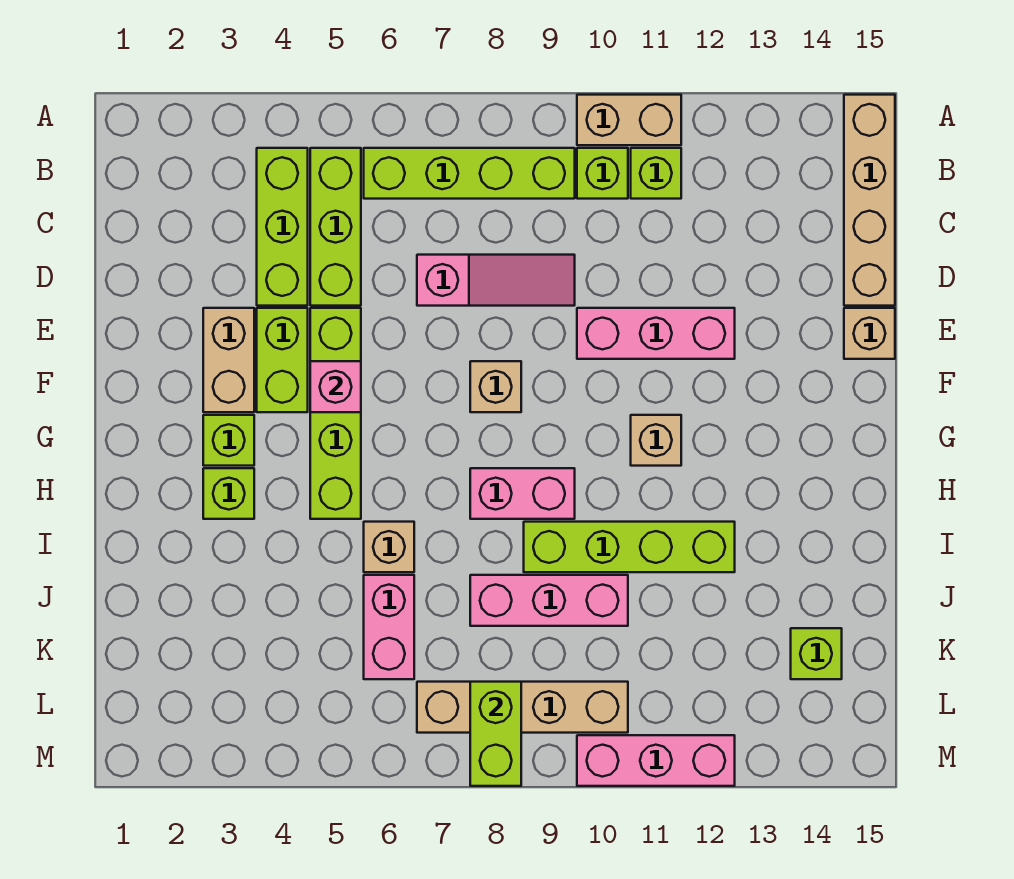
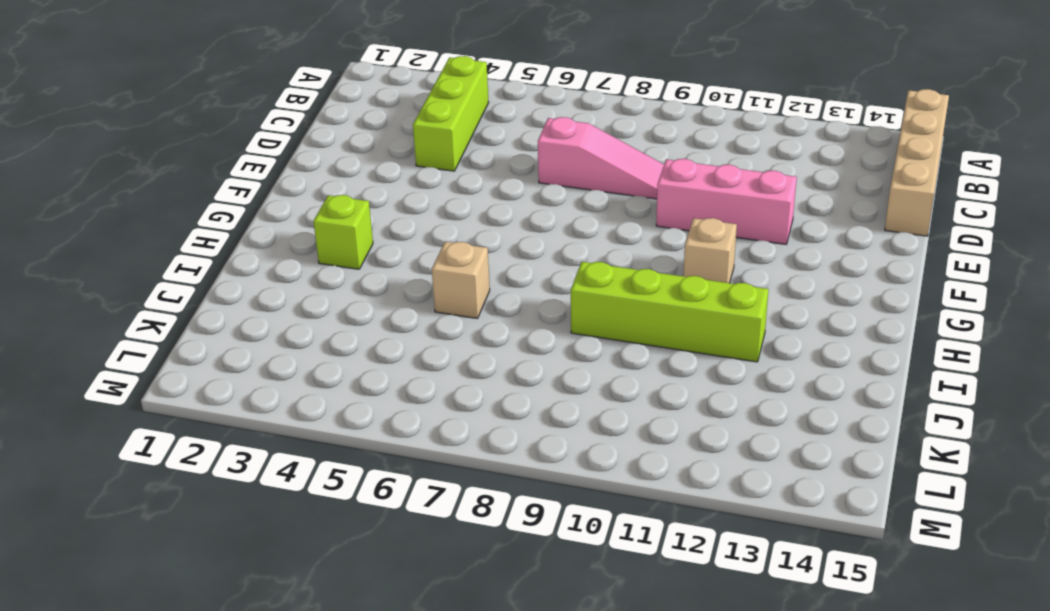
none -> tan brick A10:A11 level 1
none -> lime brick B5:D5 level 1
none -> lime brick B6:B9 level 1

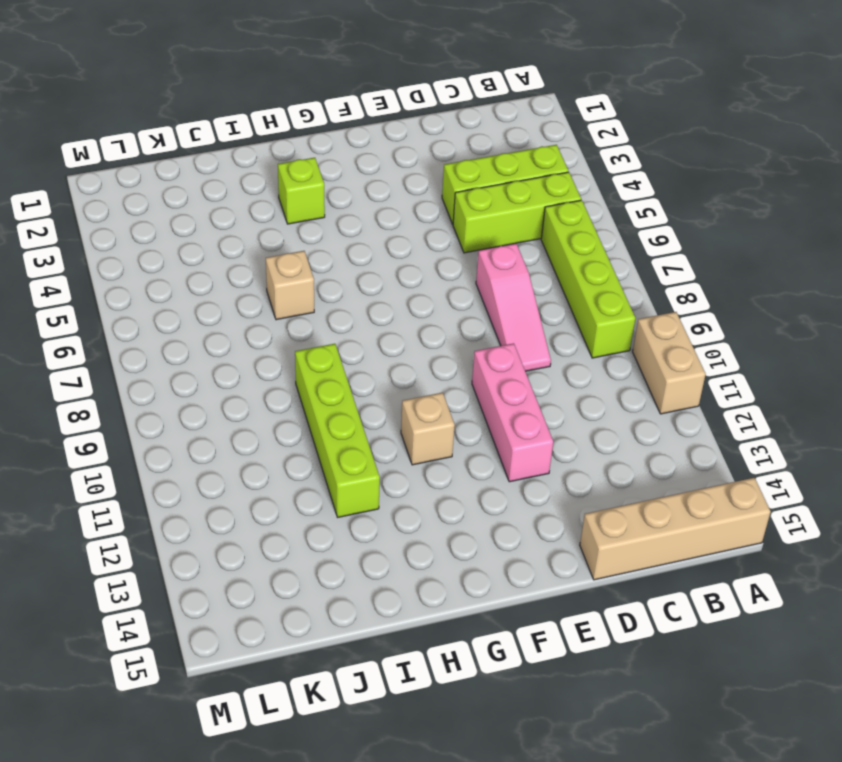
none -> lime brick B10 level 1
none -> lime brick B11 level 1
none -> tan brick E3:F3 level 1

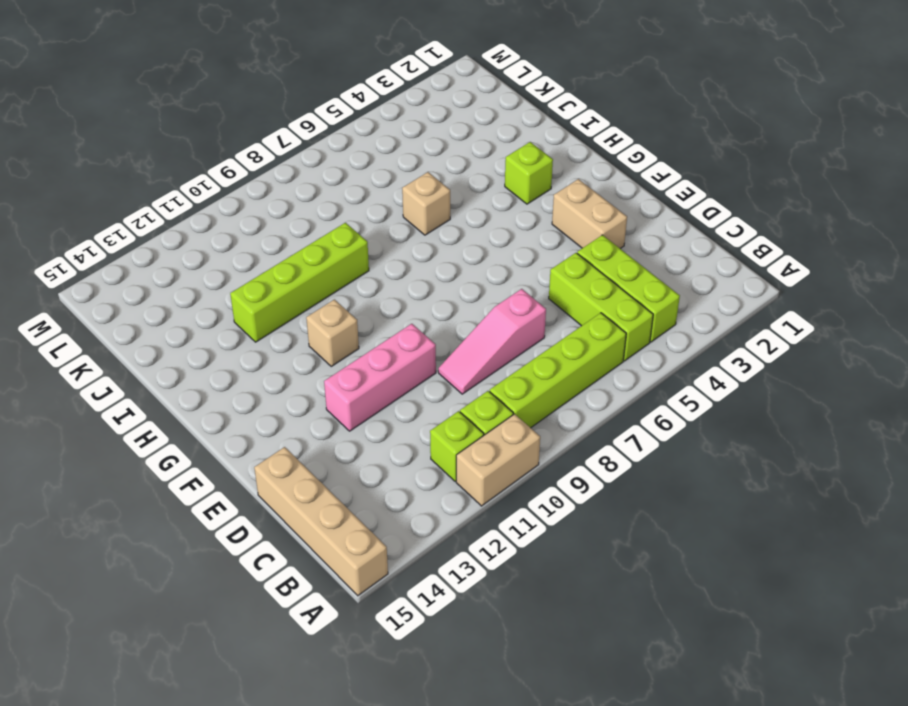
none -> lime brick E4:F4 level 1
none -> lime brick E5:H5 level 1
none -> tan brick E15 level 1

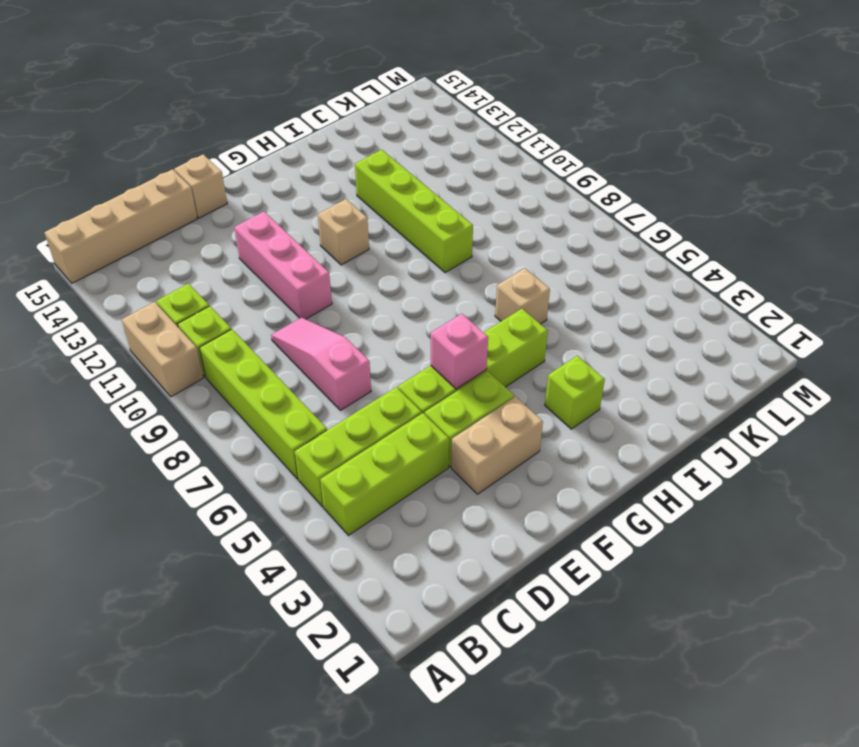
none -> tan brick F8 level 1
none -> lime brick G3 level 1
none -> pink brick H8:H9 level 1

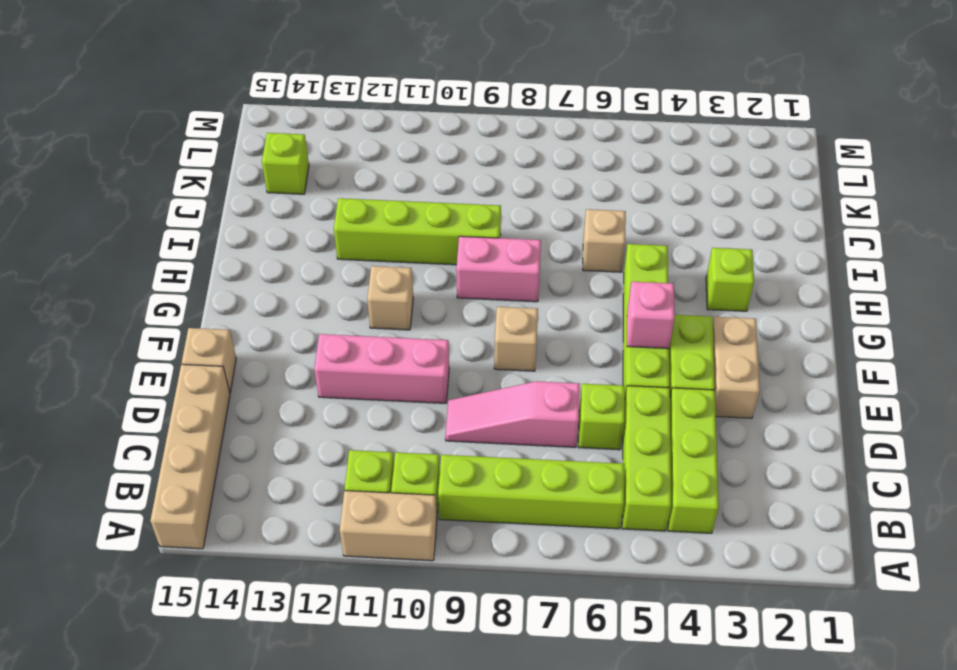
lime brick D6 level 1 -> lime brick G3 level 1
none -> pink brick J6:K6 level 1
none -> pink brick J8:J10 level 1
none -> tan brick L7:L10 level 1

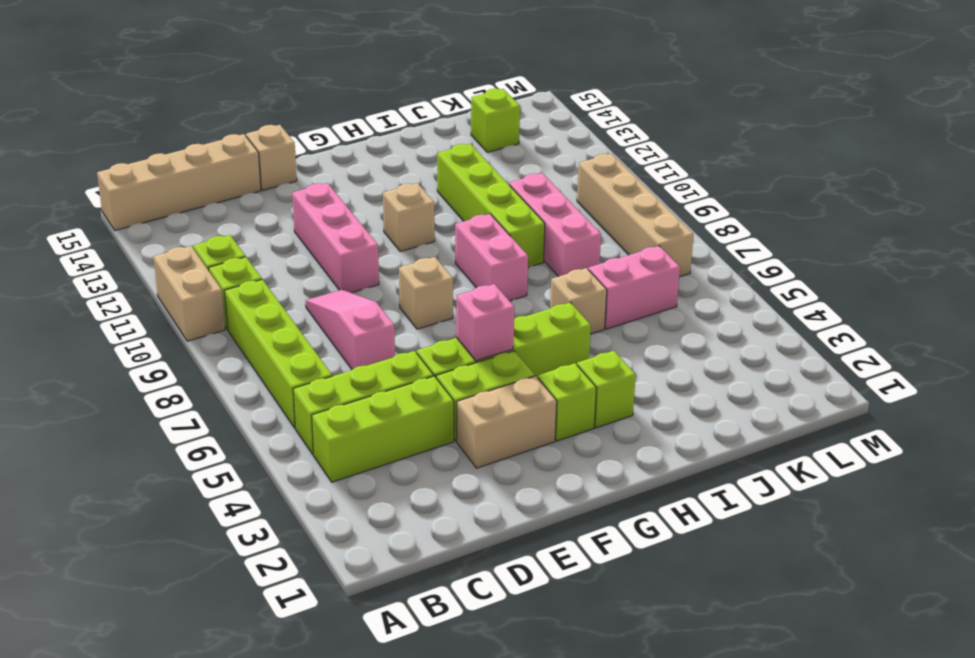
none -> pink brick M10:M12 level 1
none -> lime brick L8:M8 level 2

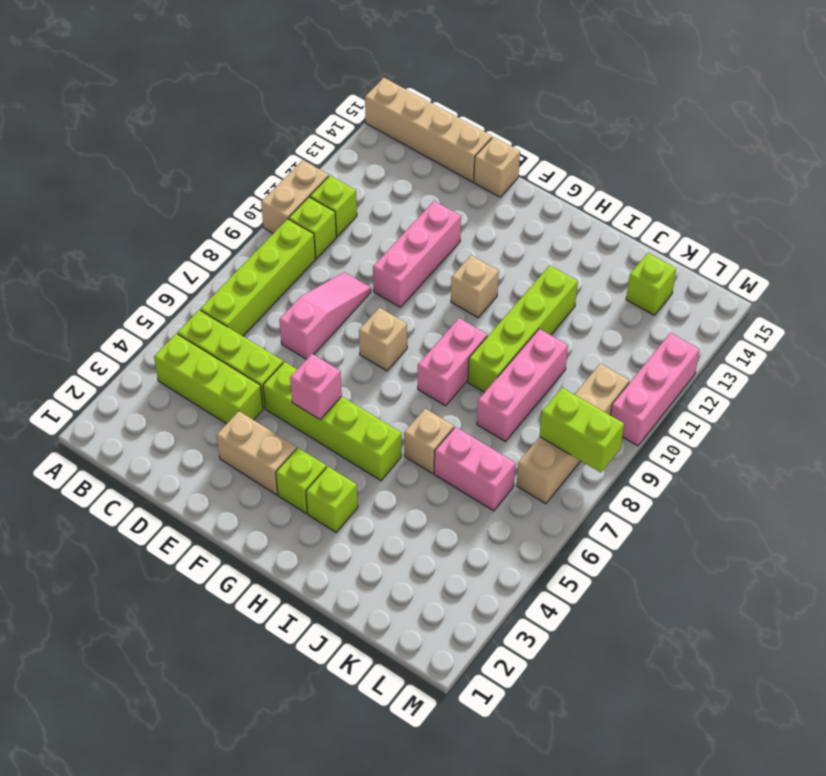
none -> lime brick E4:F4 level 1

